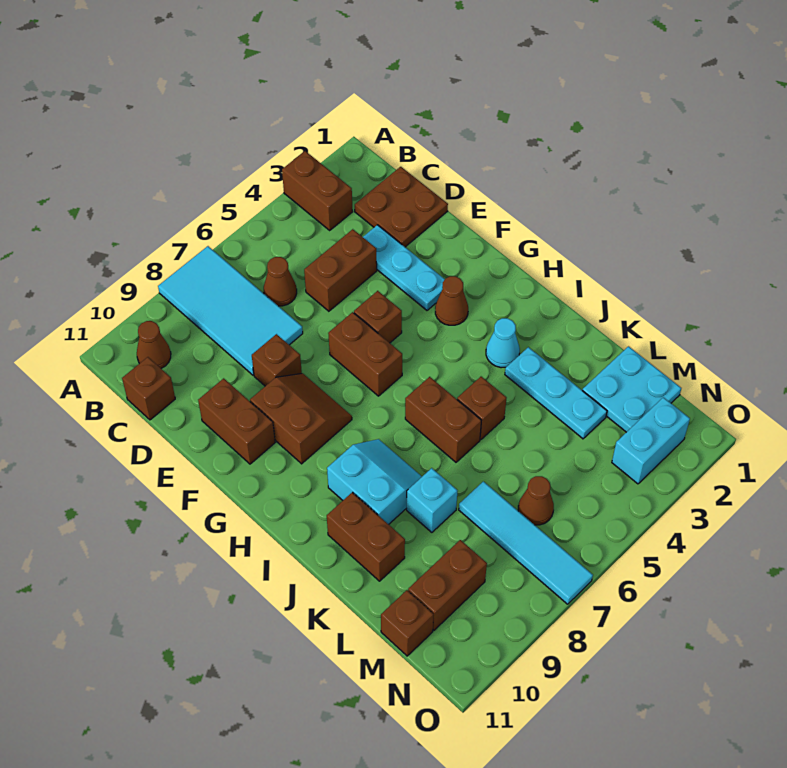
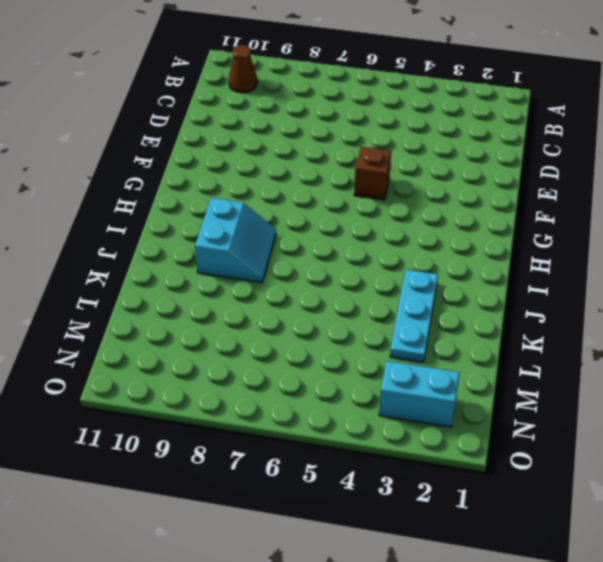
none -> brown brick A3:B3 level 1
none -> cyan tile A7:D8 level 1
none -> brown plate C1:D2 level 1

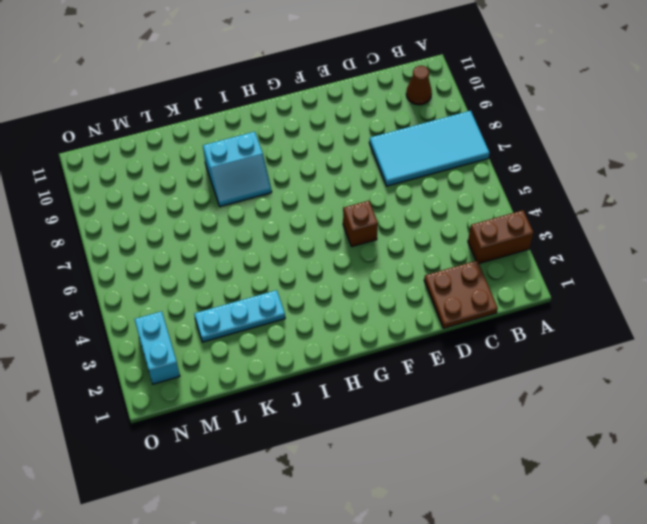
none -> brown cone C6 level 1
none -> brown brick C11 level 1
none -> cyan plate D3:F3 level 1

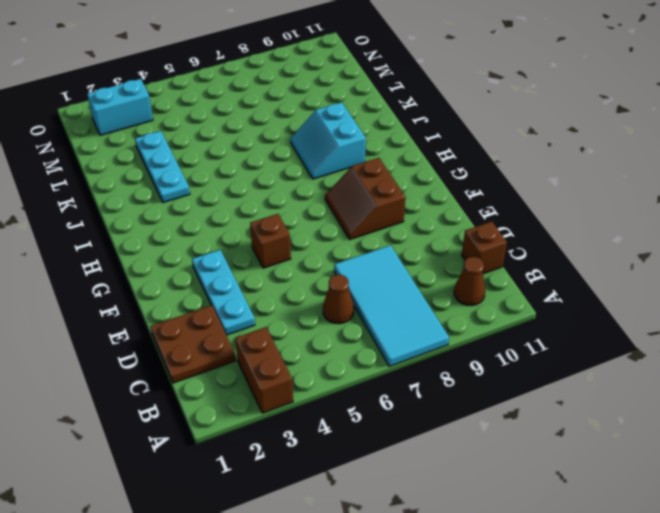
none -> brown brick D4:D5 level 1
none -> brown brick E8 level 1
none -> brown brick E10:F10 level 1

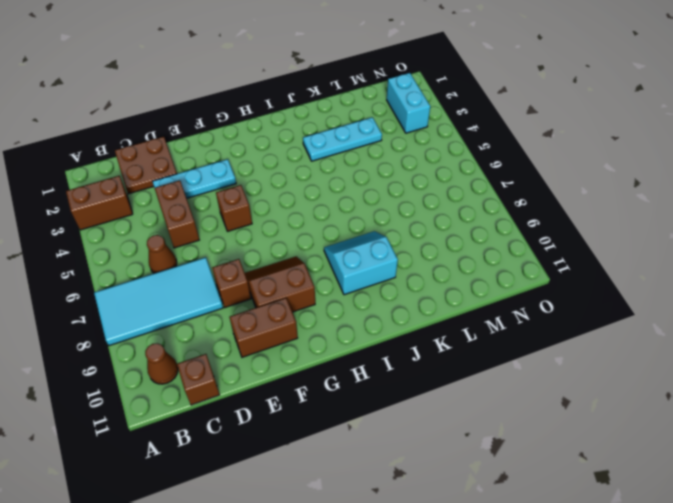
none -> brown brick F6:G6 level 1
none -> brown cone G3 level 1
none -> cyan cone I3 level 1

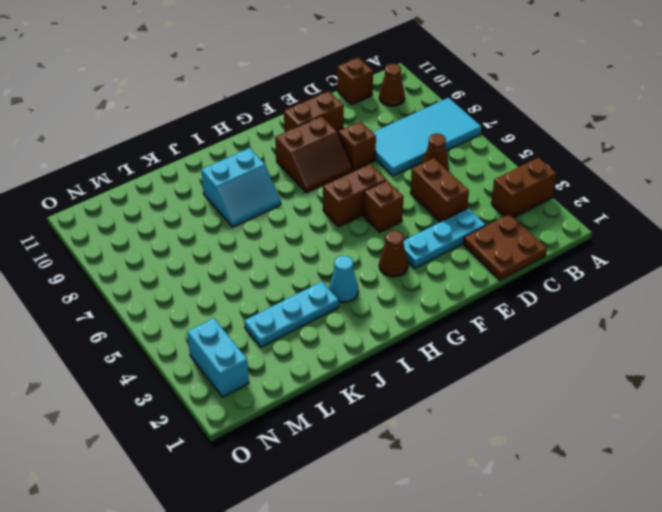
none -> brown brick I6:J6 level 1
none -> brown brick J5 level 1
none -> brown brick J10:K10 level 1

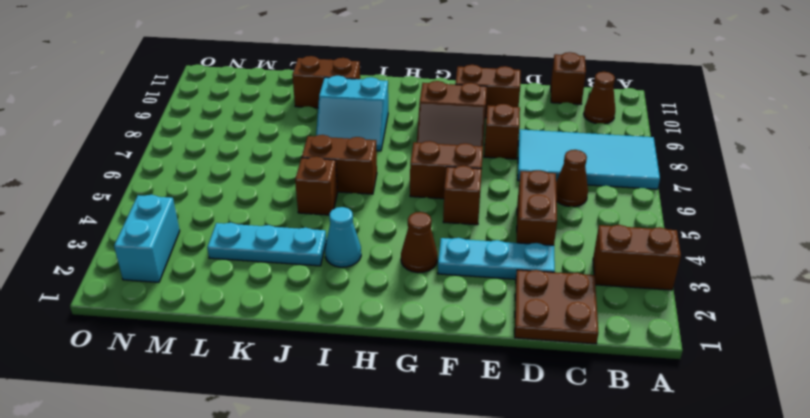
none -> cyan brick K8 level 1
none -> cyan plate L1:M2 level 1
none -> cyan tile L7:O7 level 1

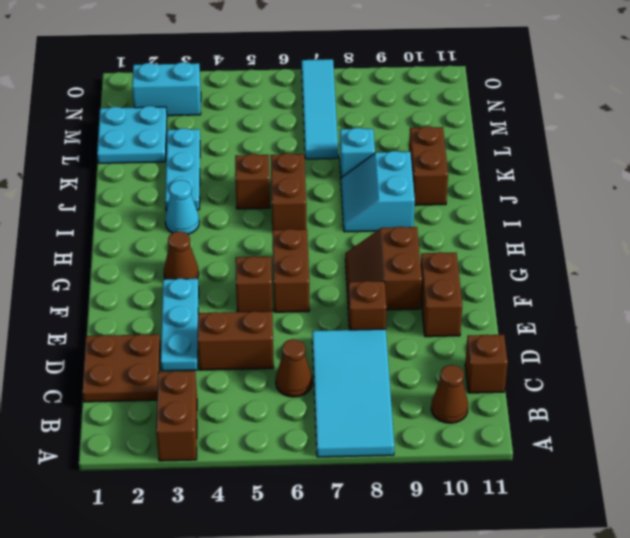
none -> brown cone M6 level 1
none -> brown brick M9:M10 level 1
none -> brown brick M11 level 1

